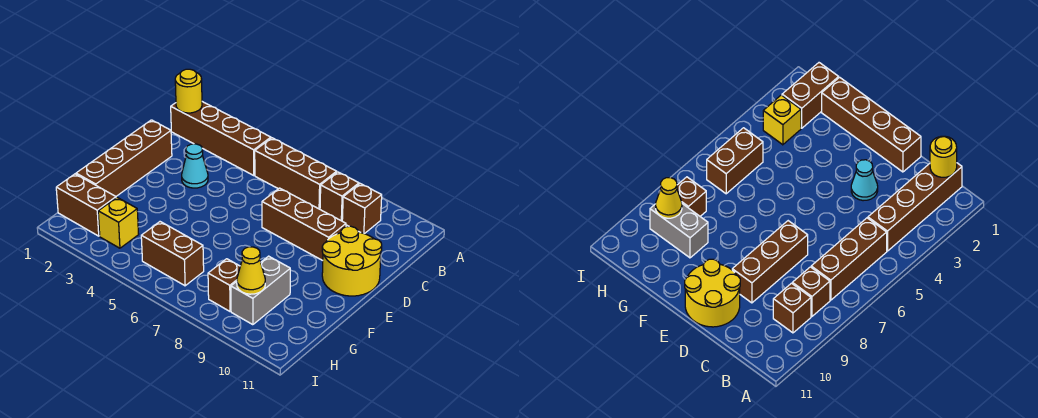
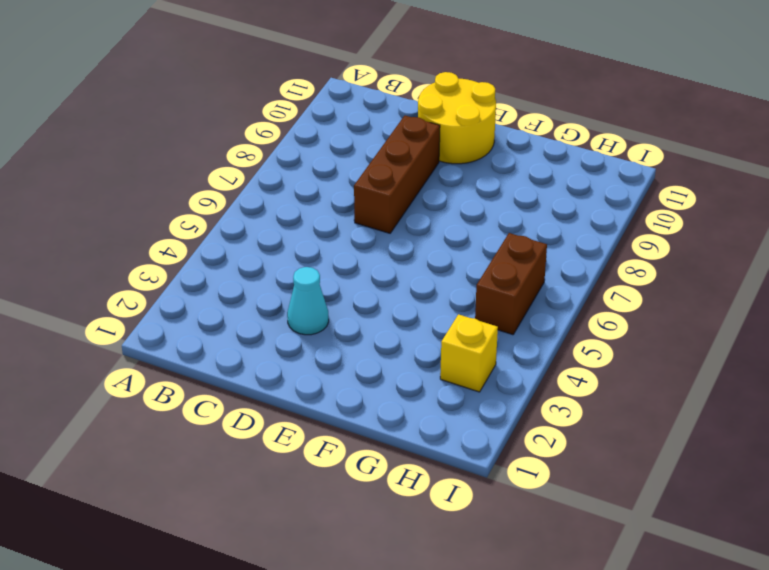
none -> brown brick B1:B4 level 1
none -> brown brick B5:B7 level 1
none -> brown brick B8 level 1

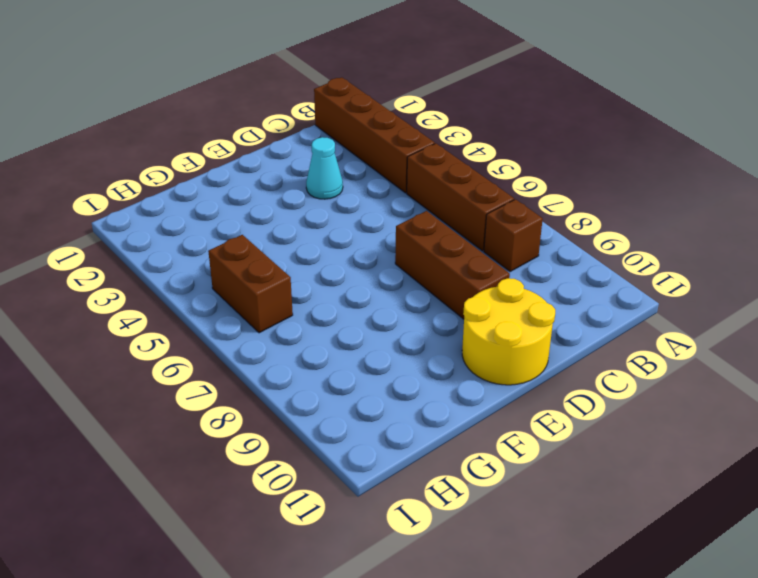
none -> brown brick B9 level 1
none -> brown brick D1:G1 level 1
none -> grey brick G9:H9 level 1

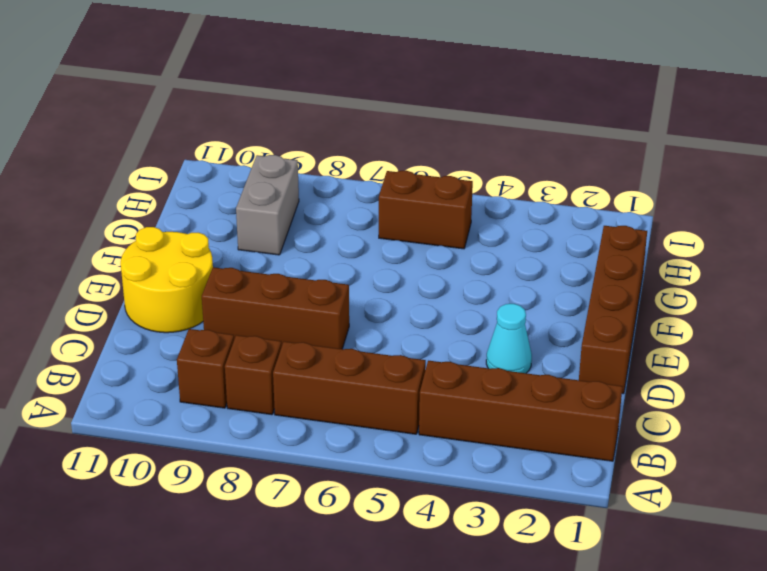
none -> brown brick H1:H2 level 1
none -> yellow brick H3 level 1
none -> brown brick H8 level 1

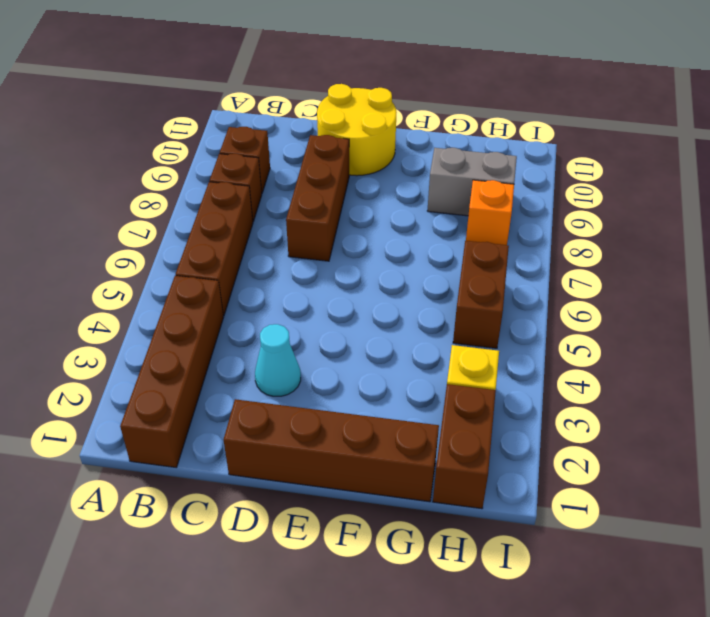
orange brick H8 level 1 -> brown brick H8 level 1
none -> yellow round brick B1 level 2
none -> yellow cone H9 level 2

